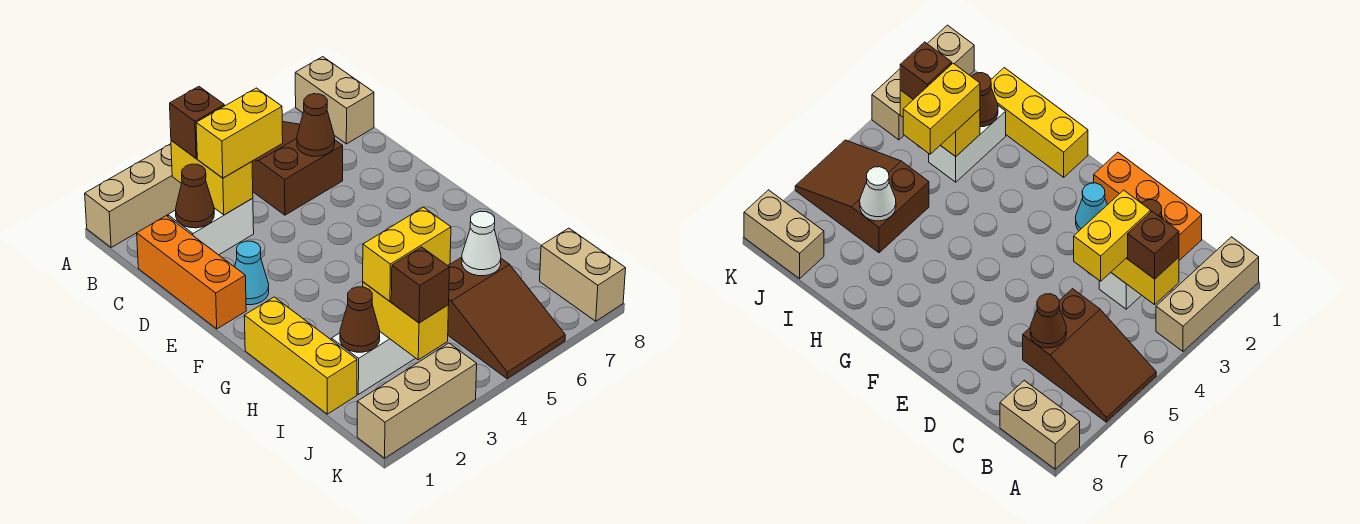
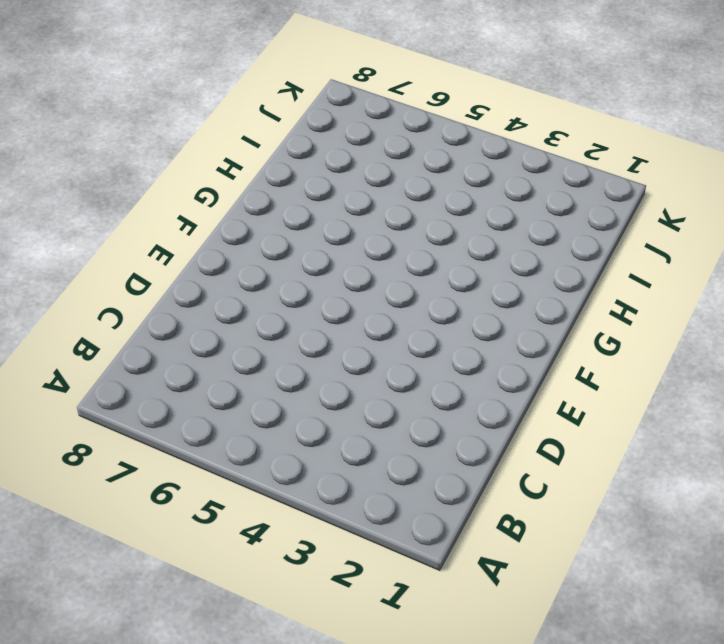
none -> tan brick A1:A3 level 1
none -> brown slope A5:C6 level 1 top C
none -> tan brick A8:B8 level 1

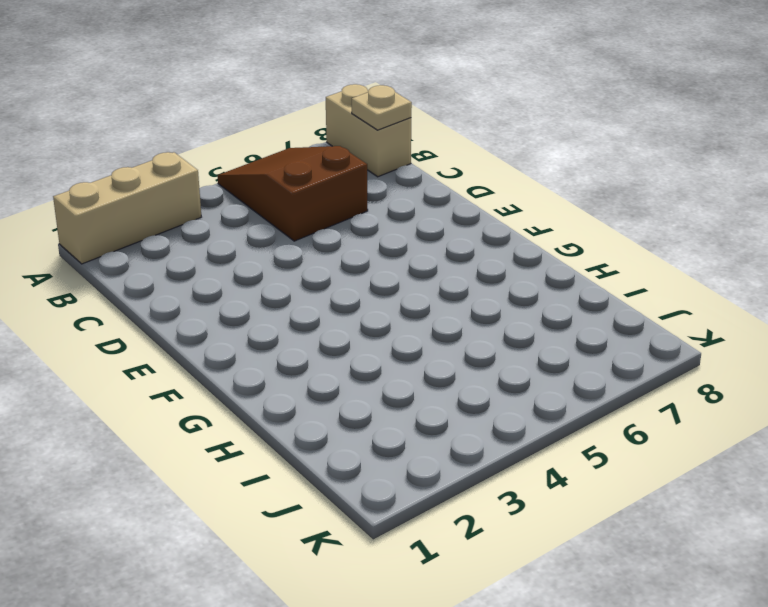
tan plate B8 level 2 -> none
none -> orange brick C1:E1 level 1
none -> white brick C2:C3 level 1
none -> cyan cone E2 level 1

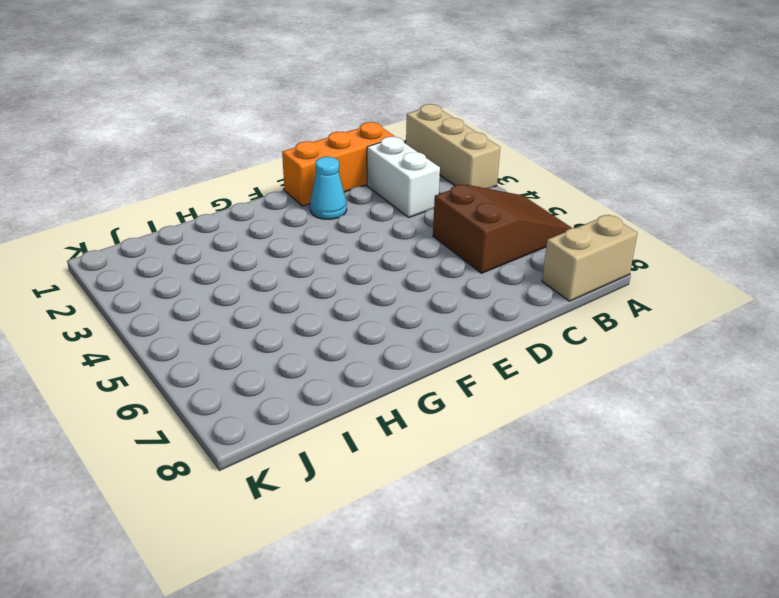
none -> yellow brick G1:I1 level 1
none -> white brick I2:I3 level 1
none -> brown slope I5:K6 level 1 top I

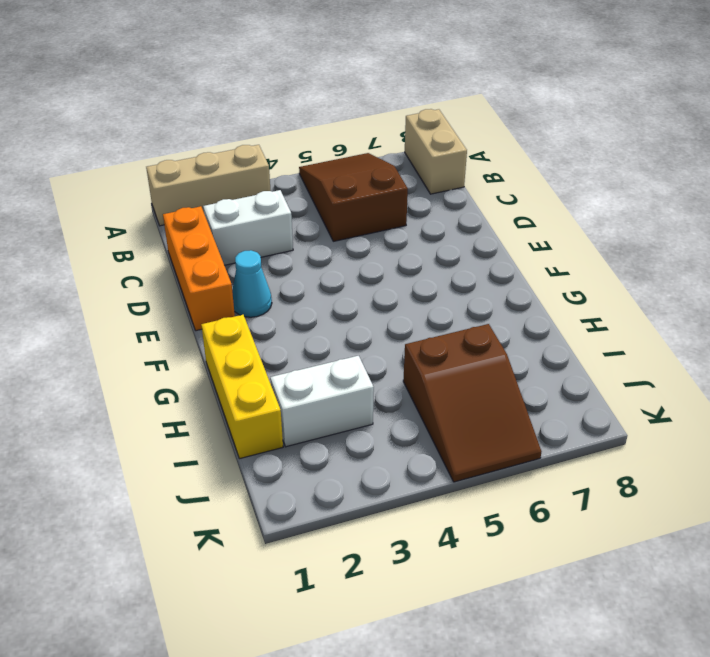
none -> tan brick J8:K8 level 1
none -> tan brick K1:K3 level 1
none -> yellow brick B3:C3 level 2

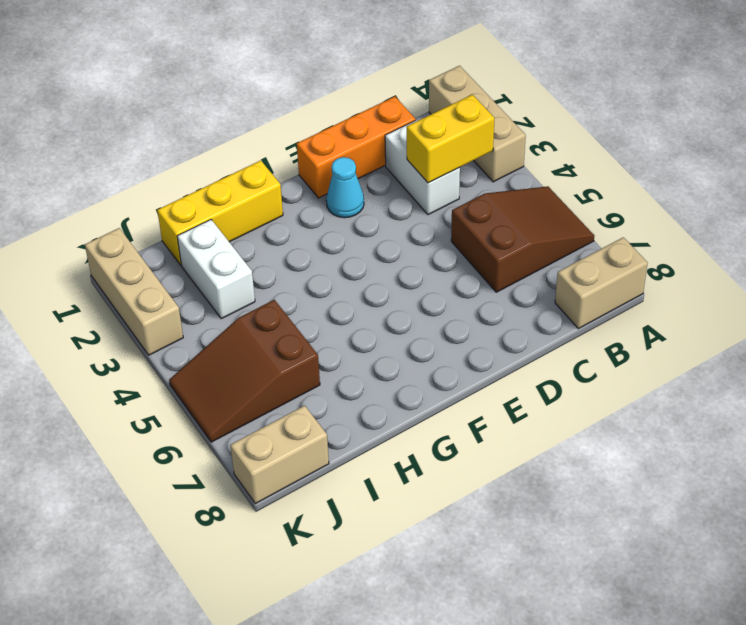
none -> brown cone C2 level 2
none -> brown cone C6 level 2
none -> brown cone I2 level 2

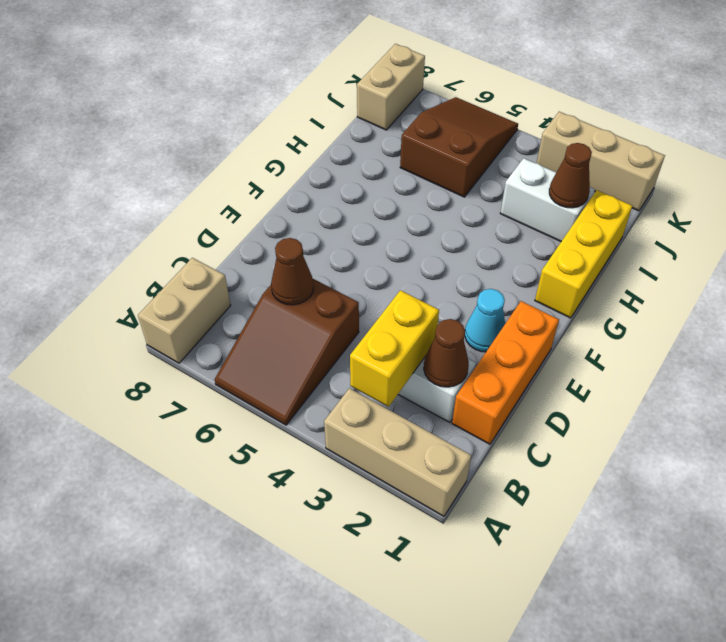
none -> yellow brick I3:J3 level 2
none -> white cone I6 level 2
none -> brown brick B3 level 3

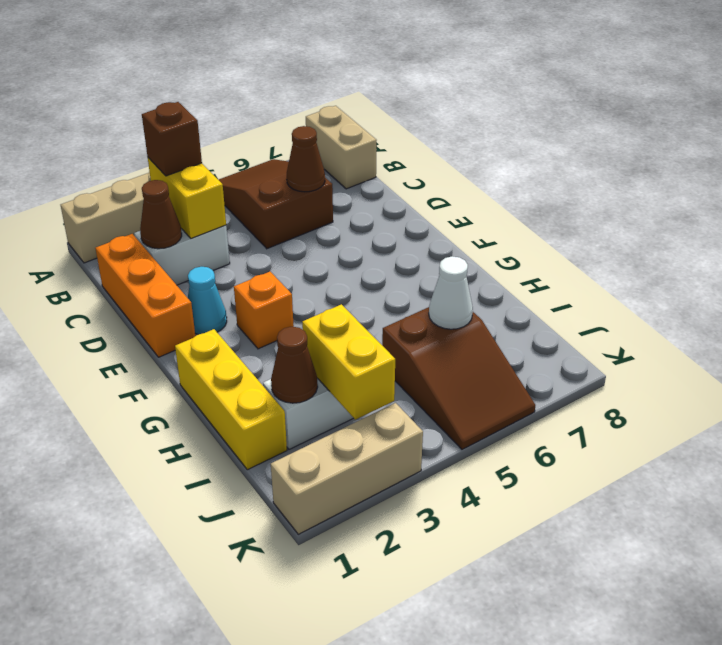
orange brick F3 level 1 -> none
none -> tan brick J8:K8 level 1
none -> yellow brick C3:C4 level 3
none -> yellow brick I3:I4 level 3

